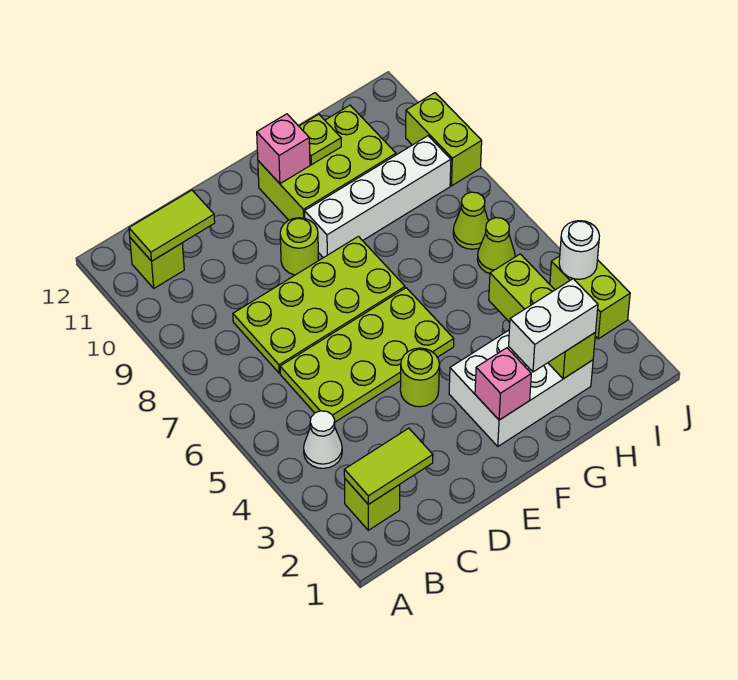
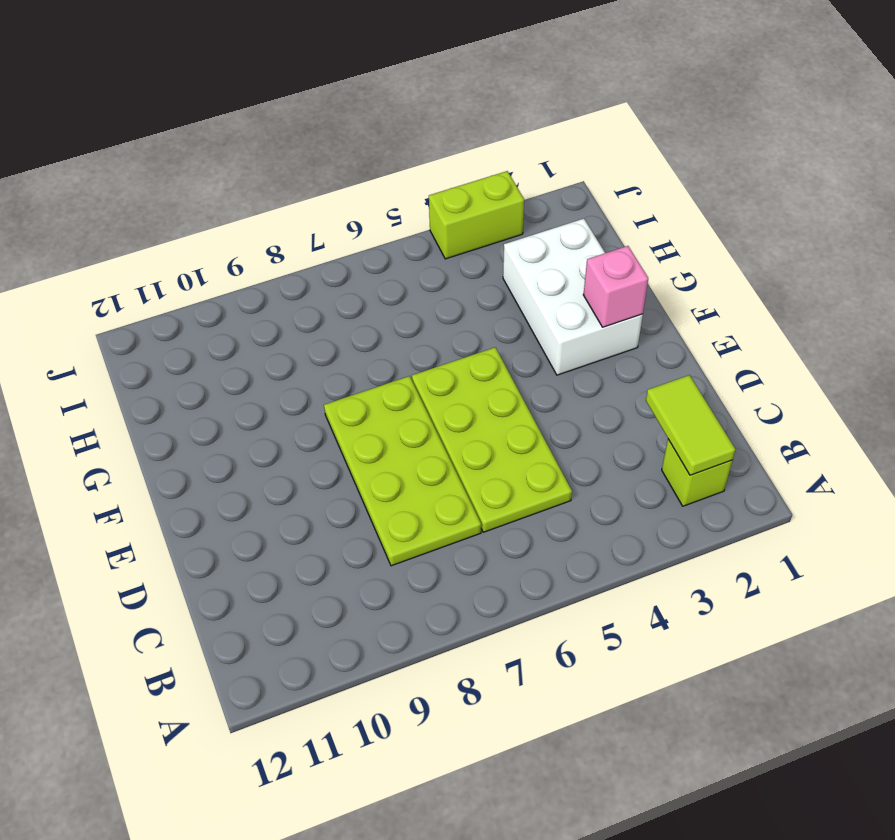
none -> white cone B4 level 1
none -> lime brick B11 level 1
none -> lime round brick E4 level 1

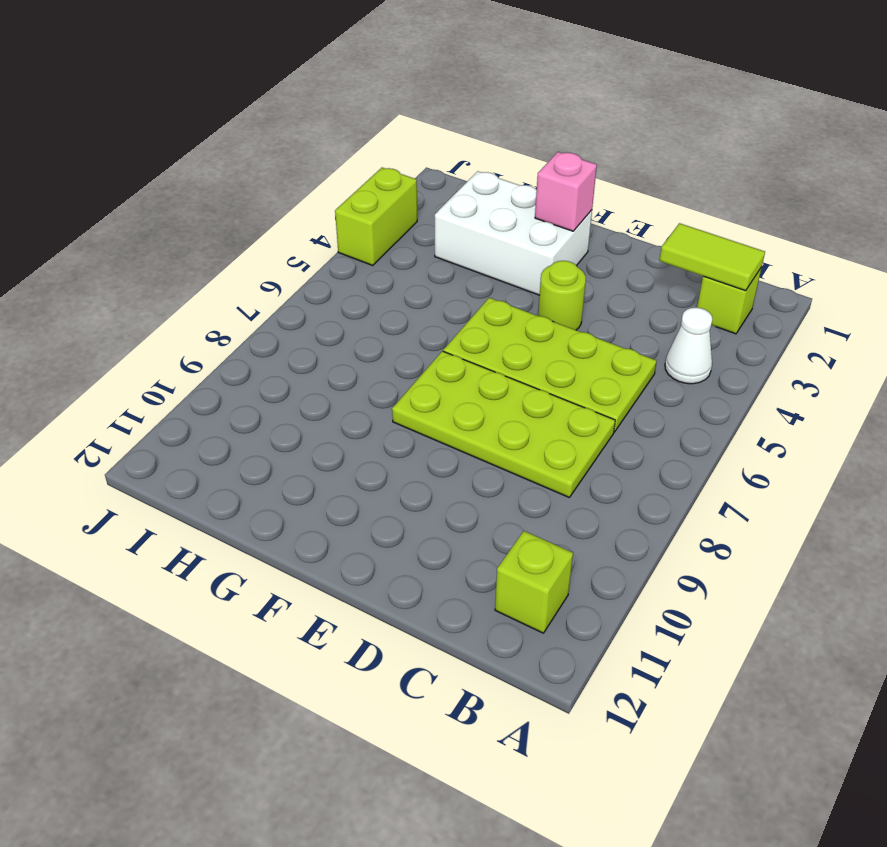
none -> lime round brick E9 level 1
none -> white brick F9:I9 level 1
none -> lime brick F10:H11 level 1

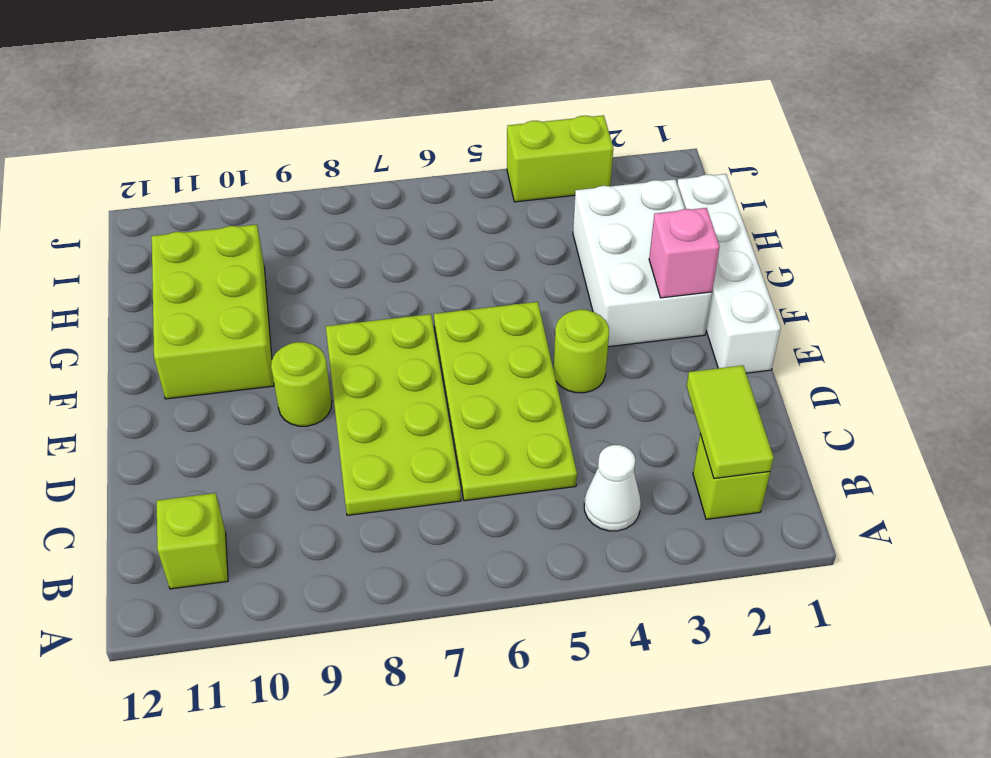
white brick E1:H1 level 1 -> white brick F9:I9 level 1
none -> lime cone I6 level 1
none -> lime cone I7 level 1
none -> lime brick J9:J10 level 1

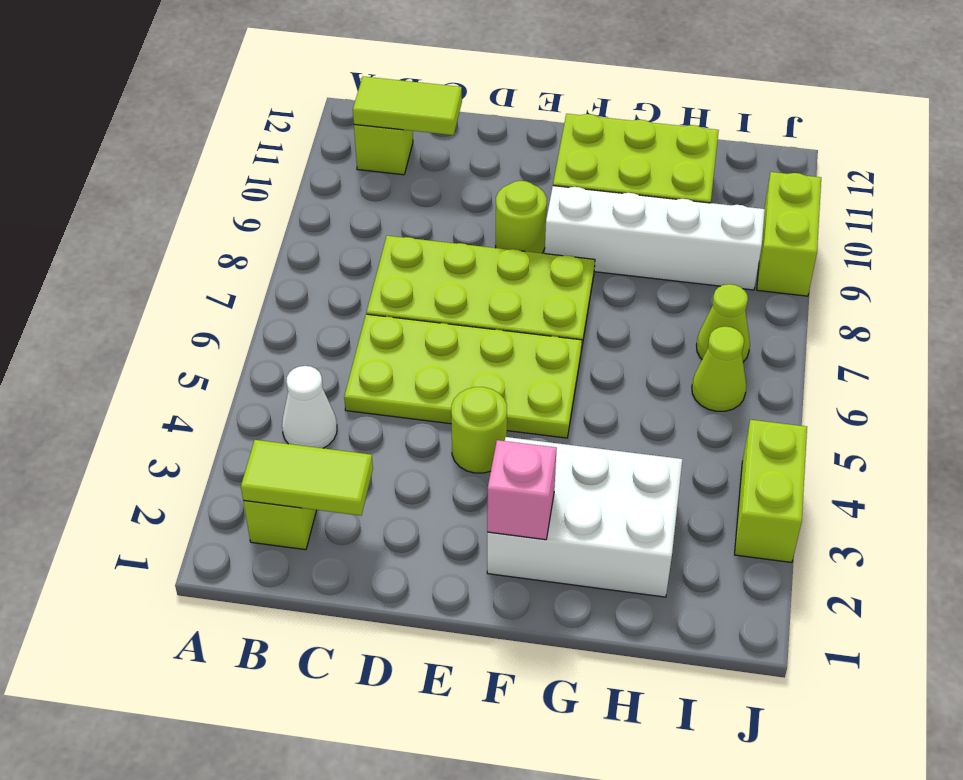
none -> pink brick F11 level 2
none -> lime plate G11 level 2
none -> lime brick H2:H4 level 2

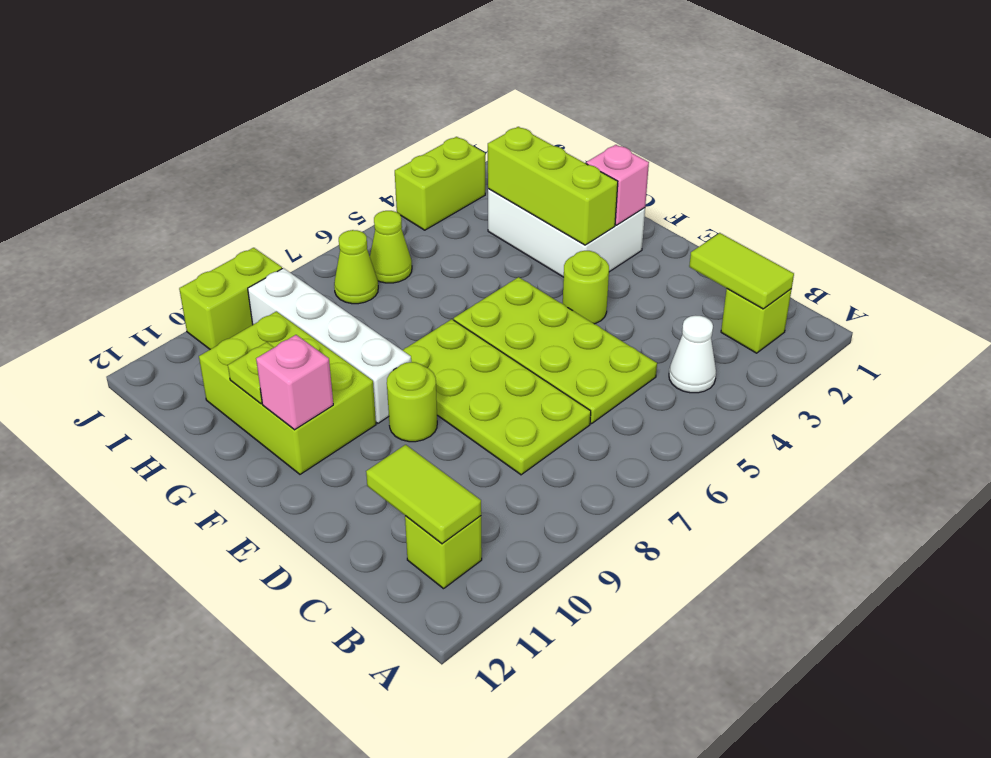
lime brick F3:H3 level 2 -> lime brick H2:H4 level 2
none -> white round brick J4 level 2
none -> white brick G2:H2 level 3

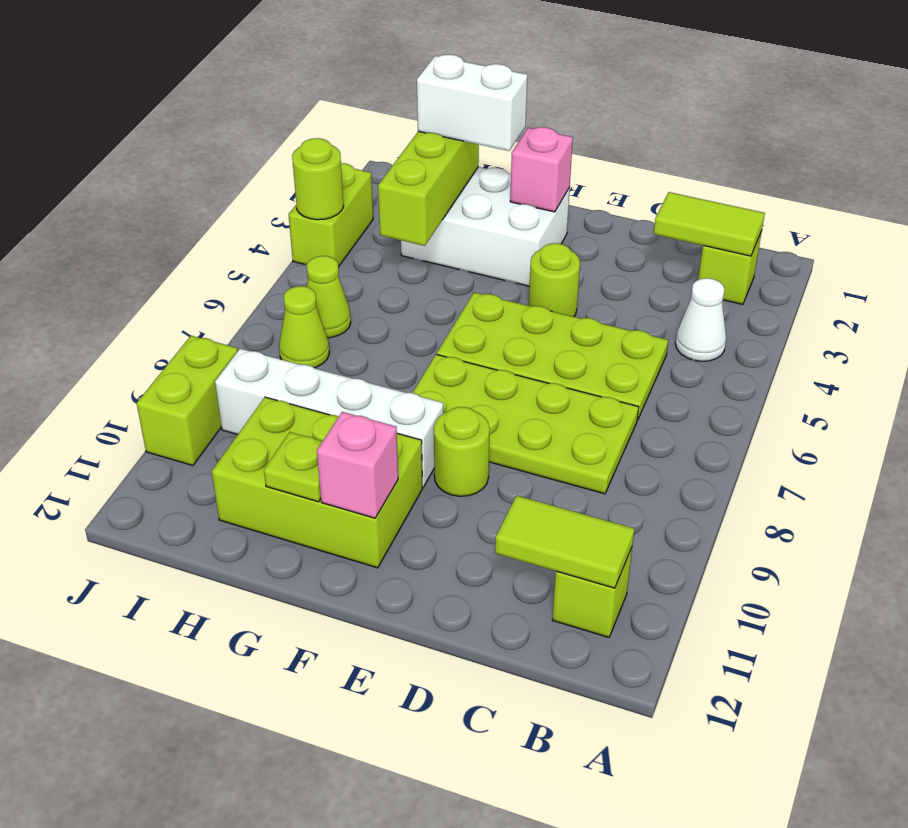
lime round brick J4 level 2 -> white round brick J4 level 2

